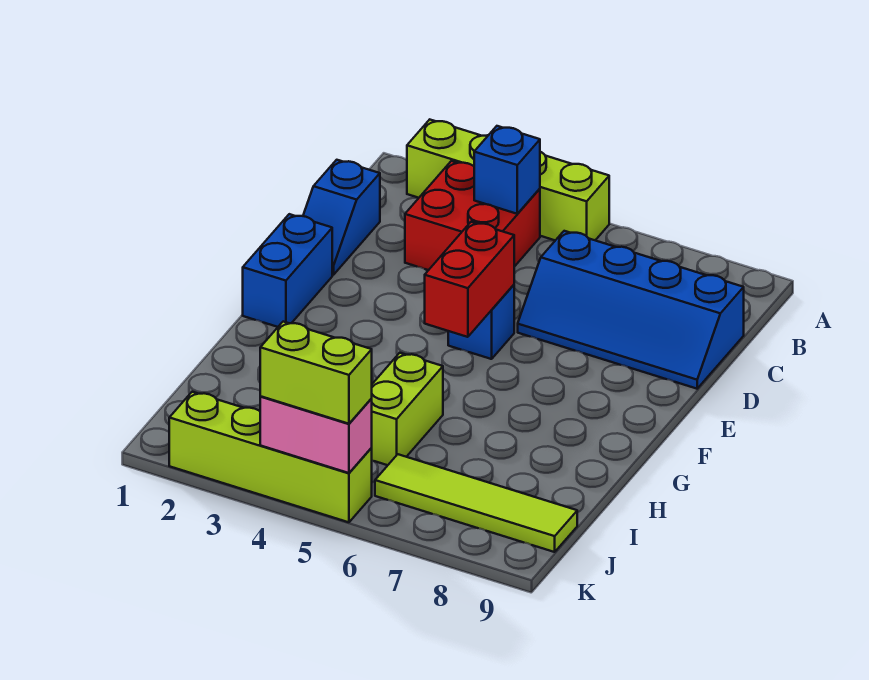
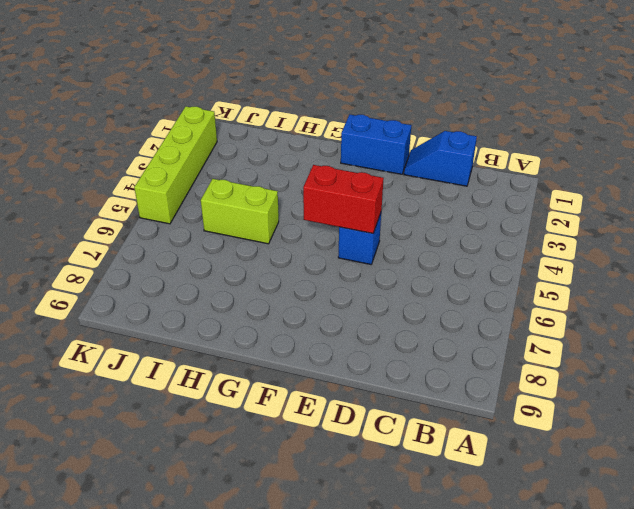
none -> lime brick A2:A5 level 1
none -> red brick B3:C4 level 1
none -> blue slope C6:D9 level 1 top C

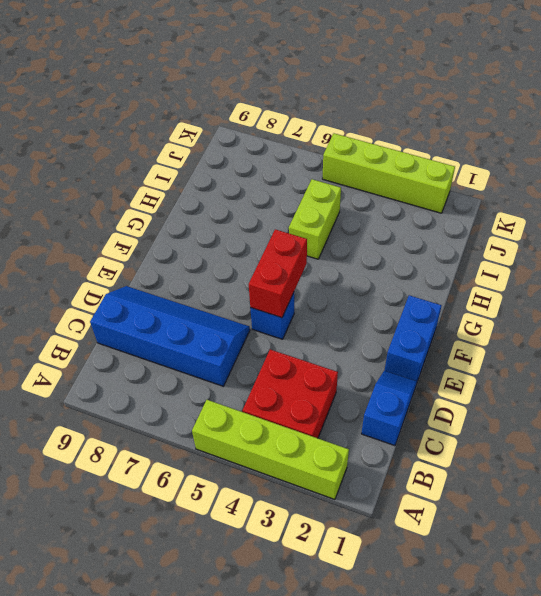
none -> lime tile J6:J9 level 1
none -> blue brick B4 level 2
none -> pink brick K4:K5 level 2

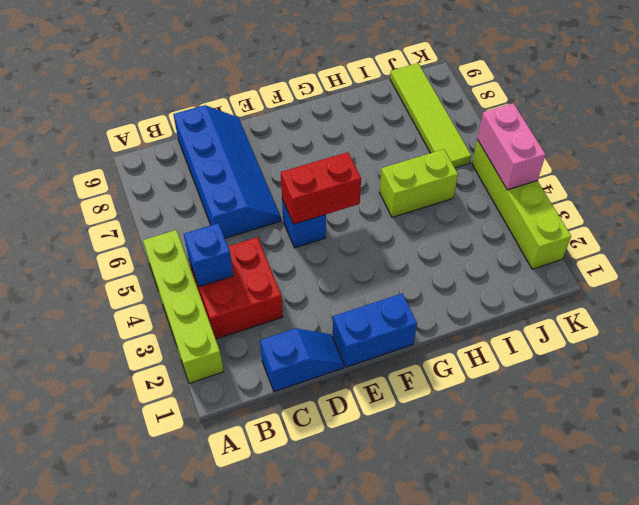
none -> lime brick K4:K5 level 3

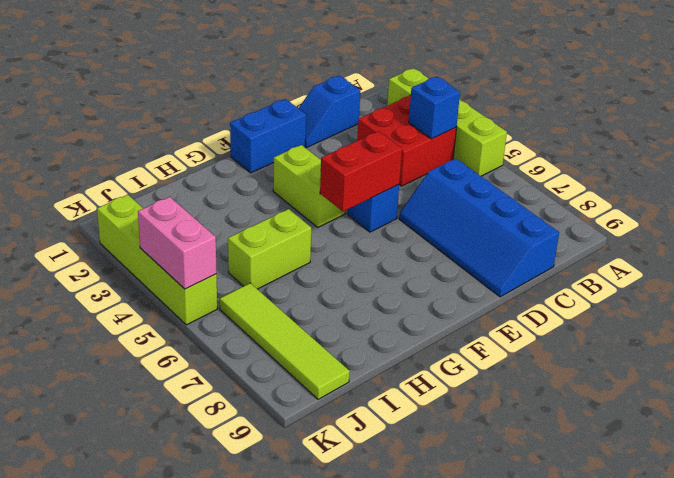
lime brick F3:F4 level 1 -> lime brick K4:K5 level 3

